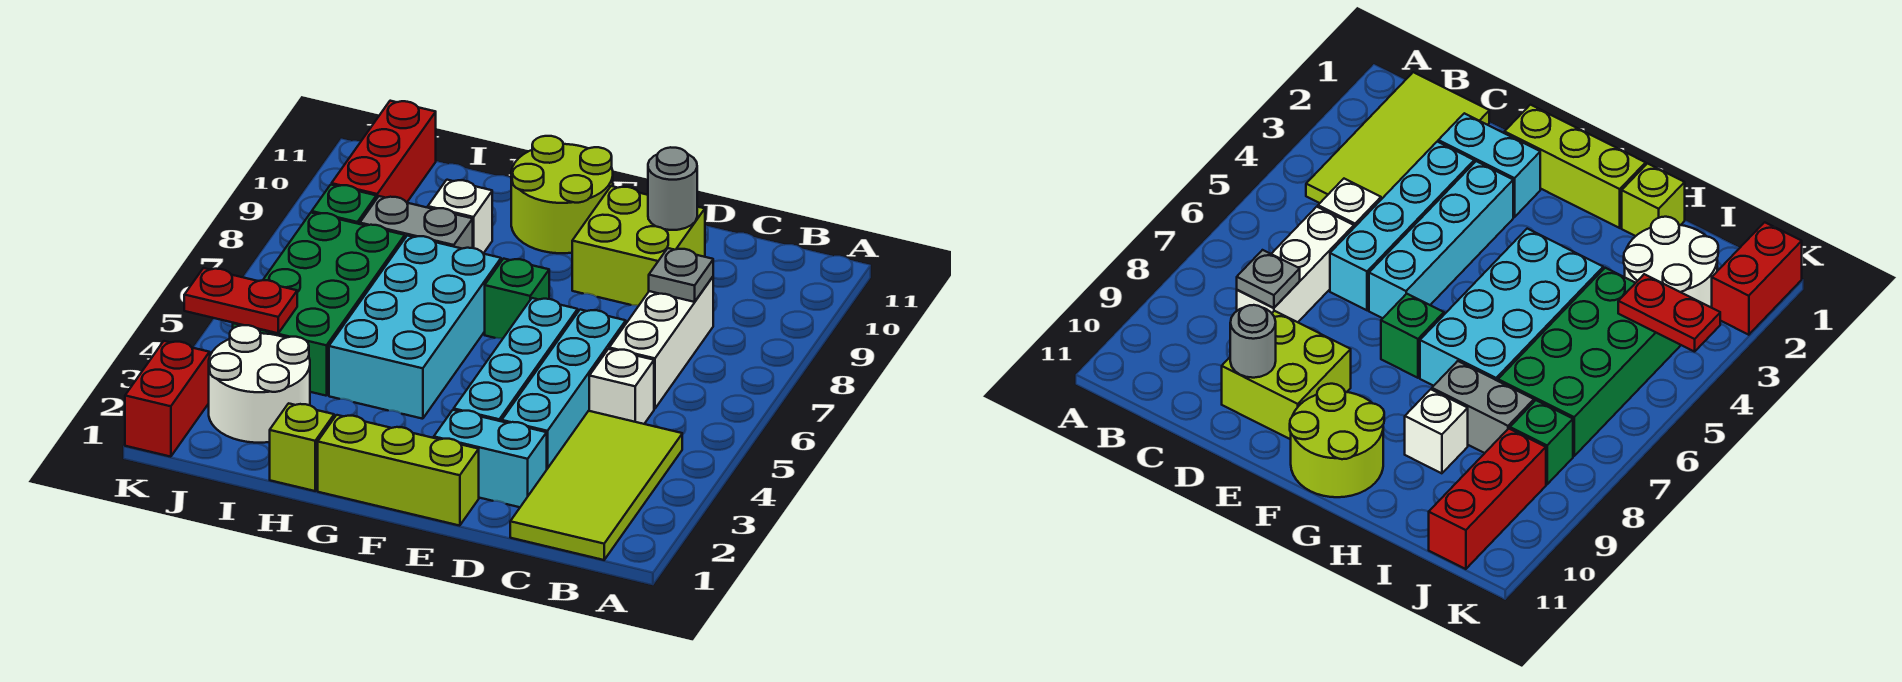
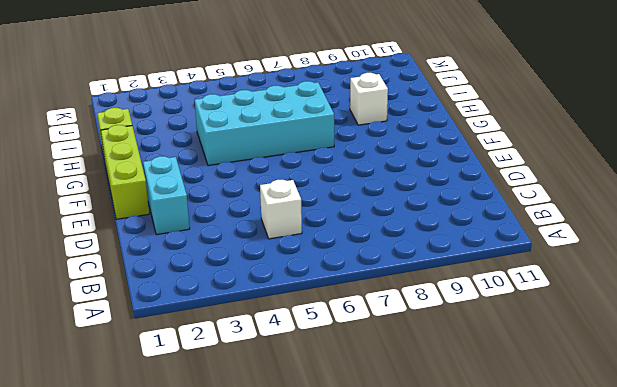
none -> lime tile B1:C4 level 1
none -> white brick C6:C8 level 1
none -> cyan brick D3:D6 level 1

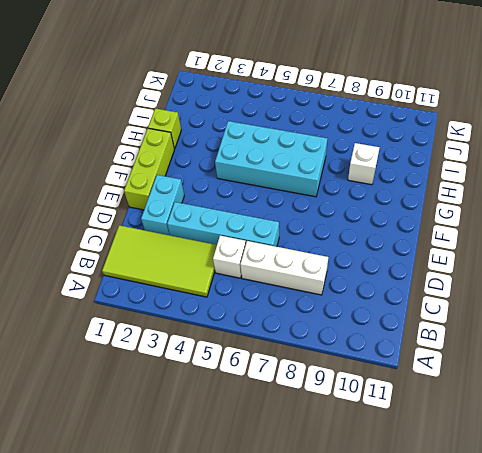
none -> lime brick D9:E10 level 1
none -> cyan brick E3:E6 level 1
none -> green brick F7 level 1

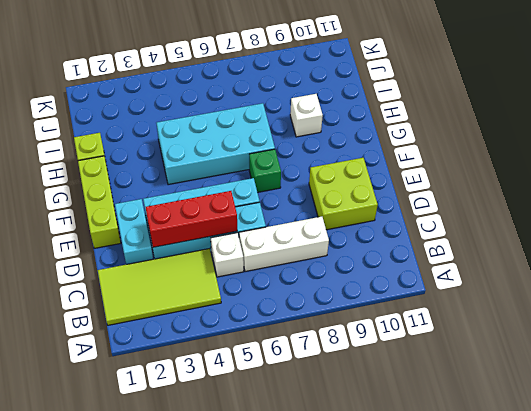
red brick D3:D5 level 2 -> red brick J9:J11 level 1
none -> lime round brick F10:G11 level 1
none -> grey brick H8:I8 level 1
none -> white round brick I2:J3 level 1

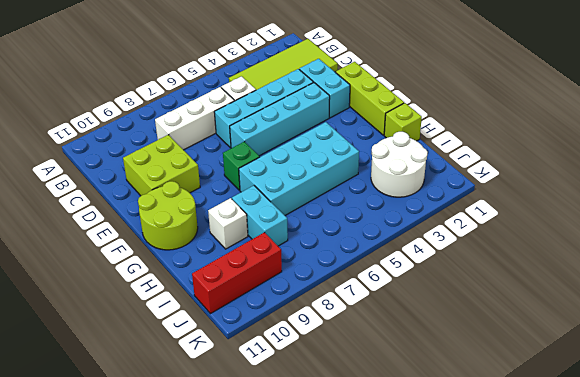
cyan brick H8:I8 level 1 -> grey brick H8:I8 level 1
none -> green brick I4:J7 level 1
none -> green brick J8 level 1
none -> red brick K1:K2 level 1

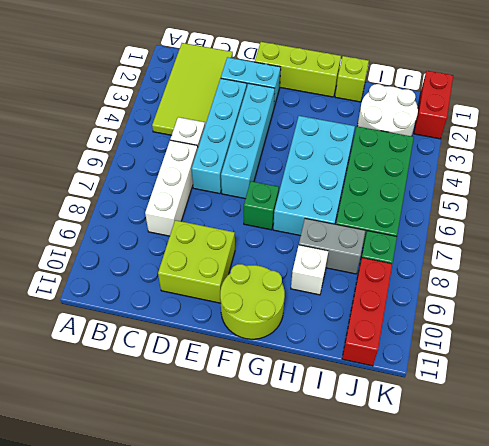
none -> grey plate C8 level 2
none -> grey round brick D10 level 2
none -> red plate J4:K4 level 2

